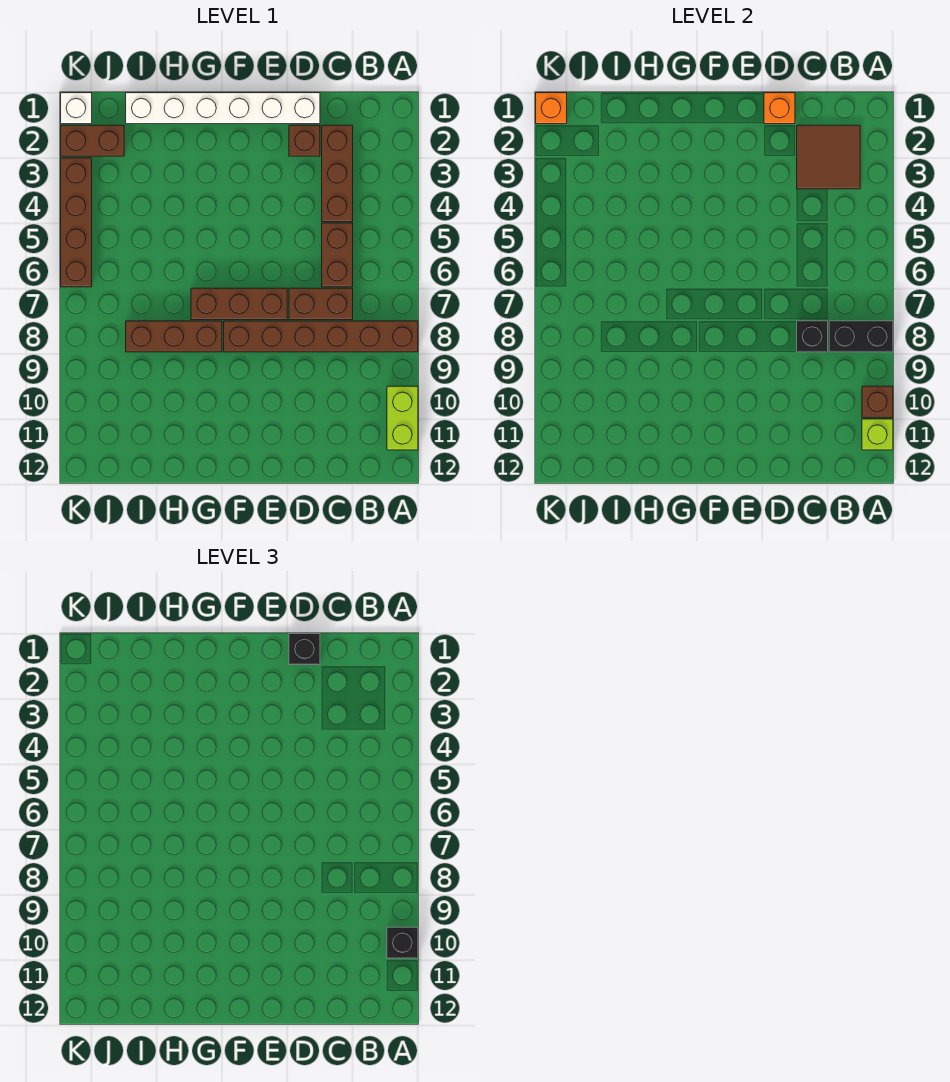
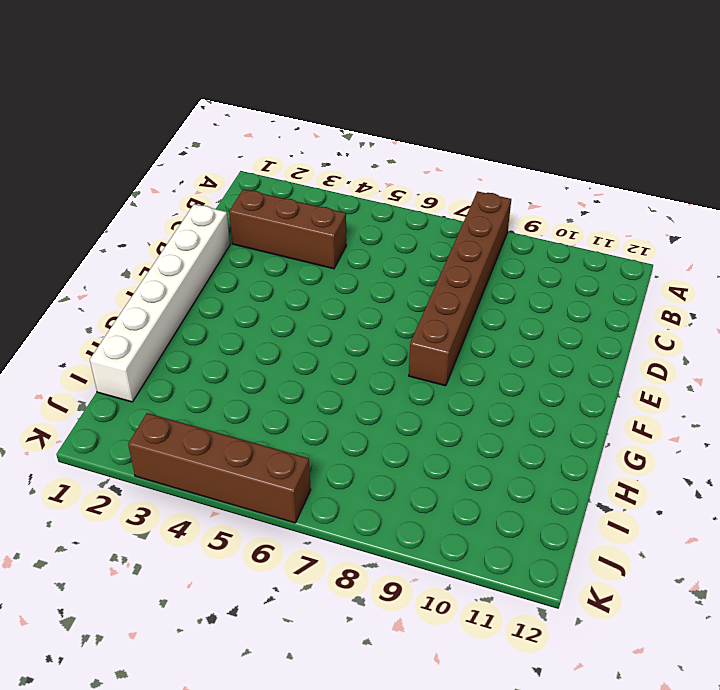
none -> lime brick A10:A11 level 1
none -> brown brick C5:C6 level 1
none -> brown brick C7:D7 level 1

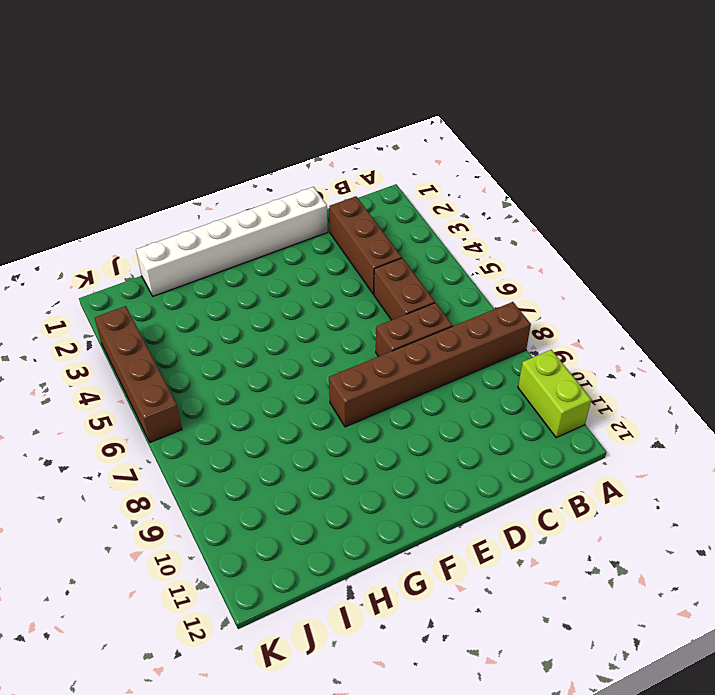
none -> brown brick D2 level 1
none -> brown brick E7:G7 level 1
none -> brown brick G8:I8 level 1

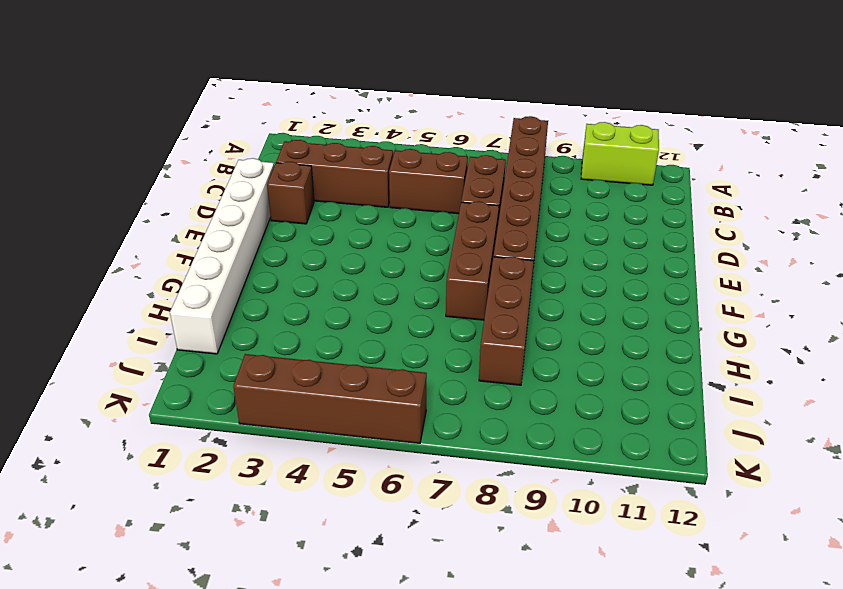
none -> brown brick J2:K2 level 1
none -> white brick K1 level 1
none -> black brick A8:B8 level 2

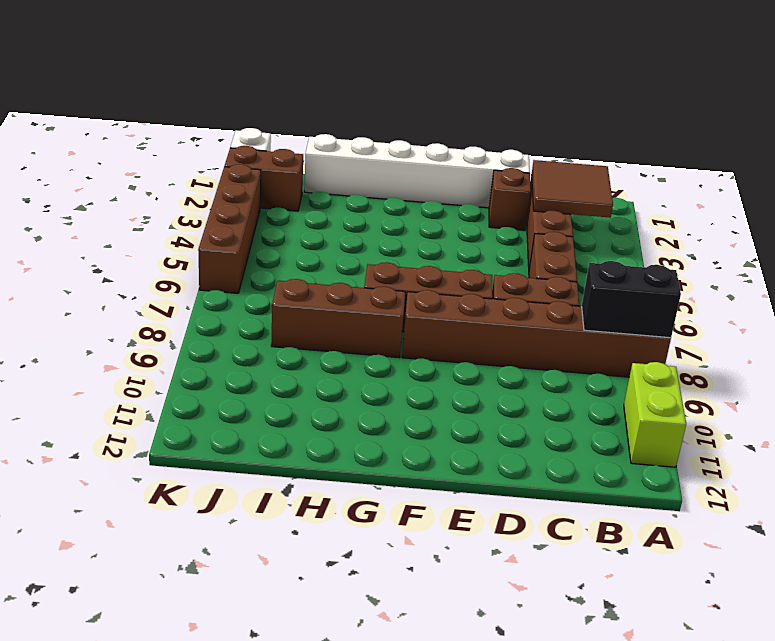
none -> brown brick A10 level 2
none -> lime brick A11 level 2
none -> black brick C8 level 2

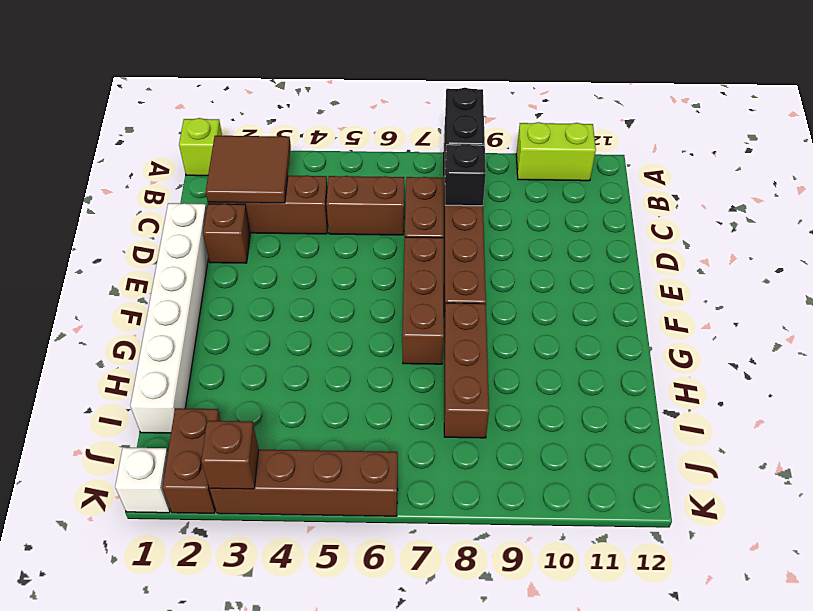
lime brick A1 level 1 -> lime brick A11 level 2
brown brick K3 level 2 -> brown brick A10 level 2
none -> orange brick D1 level 2
none -> orange brick K1 level 2
none -> black brick A10 level 3

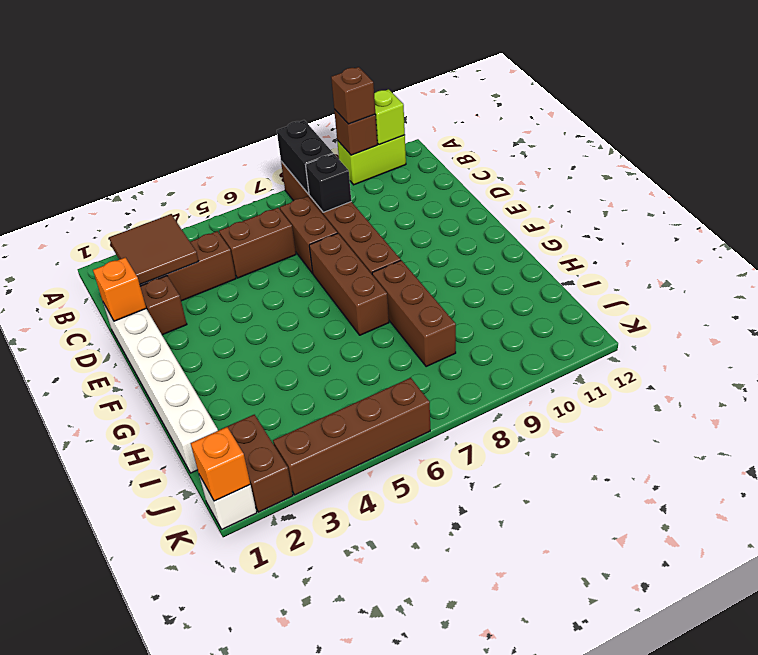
brown brick A10 level 3 -> black brick A10 level 3
none -> black brick D1 level 3

